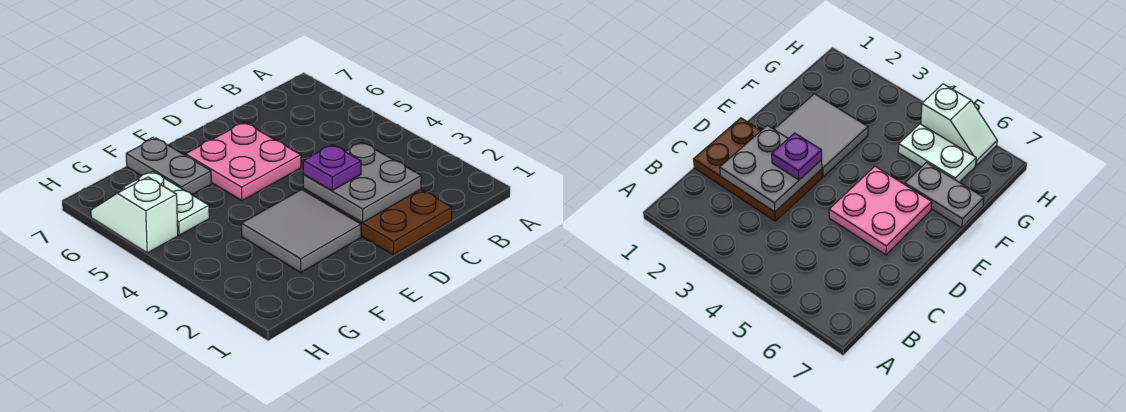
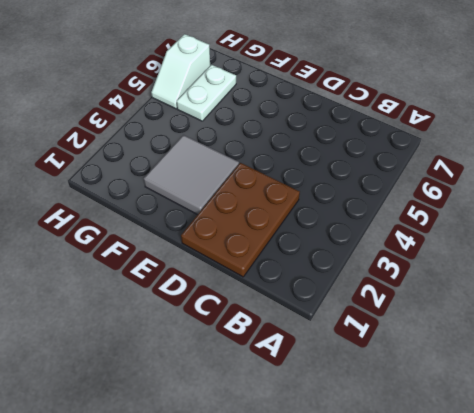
white slope H5:H6 level 1 top 6 -> white slope H5:H6 level 1 top 5
none -> pink plate D5:E6 level 1
none -> grey plate F6:F7 level 1

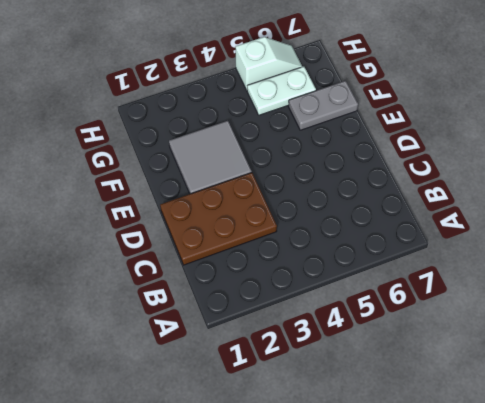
none -> pink plate D5:E6 level 1
none -> grey plate C2:D3 level 2

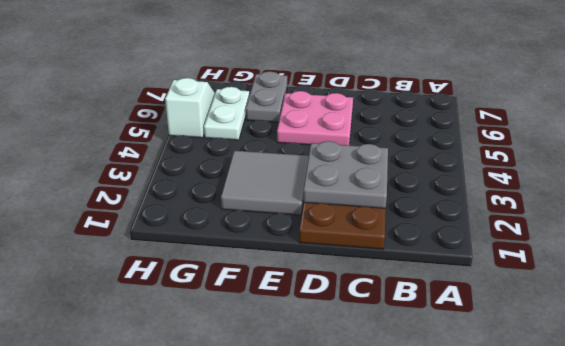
none -> purple plate D3 level 3

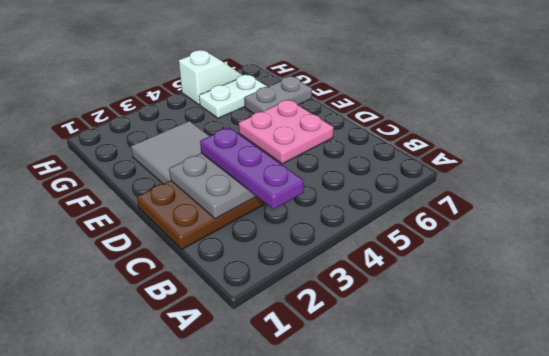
purple plate B3:D3 level 3 -> purple plate D3 level 3

